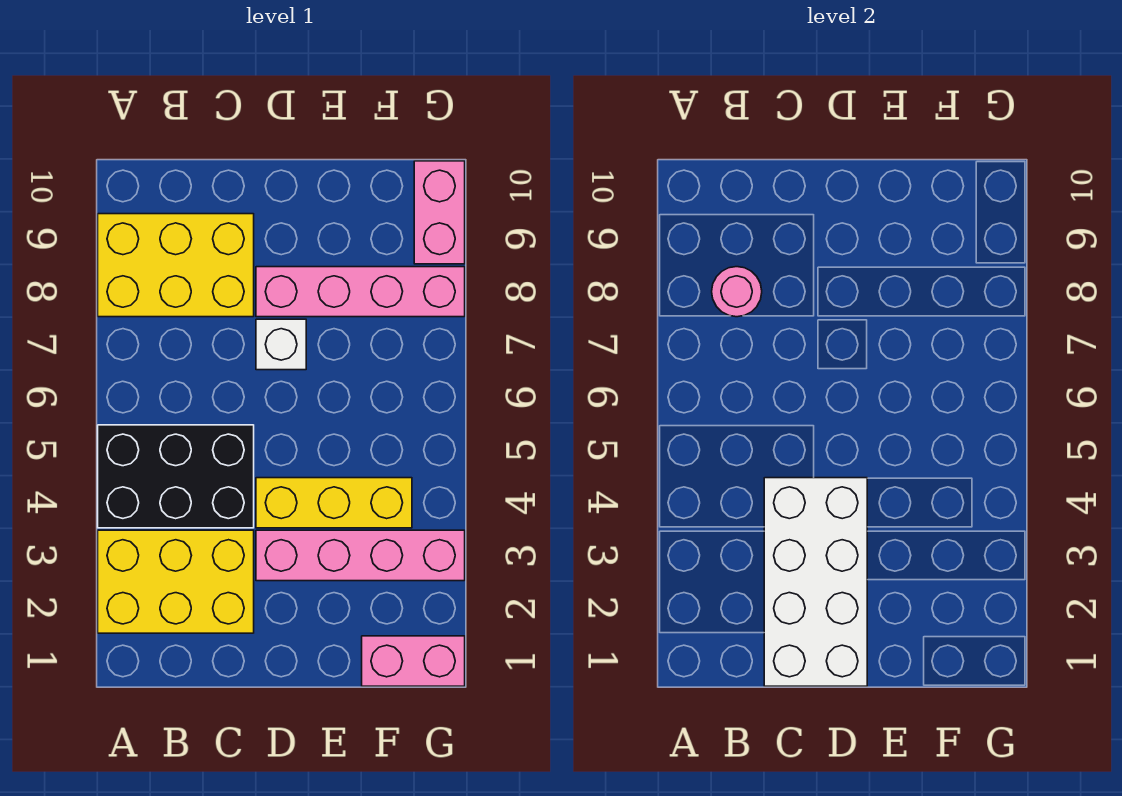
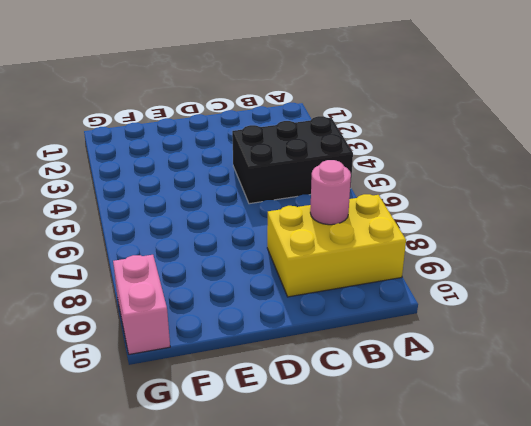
none -> yellow brick A2:C3 level 1
none -> pink brick D3:G3 level 1

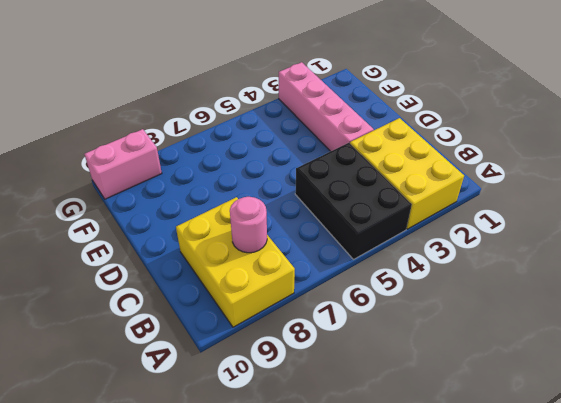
none -> yellow brick D4:F4 level 1
none -> white brick D7 level 1

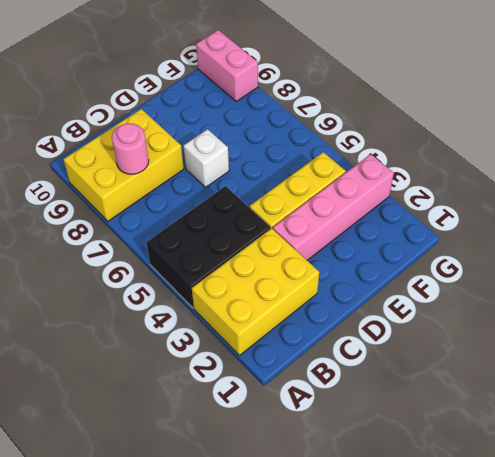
none -> pink brick D8:G8 level 1
none -> pink brick F1:G1 level 1

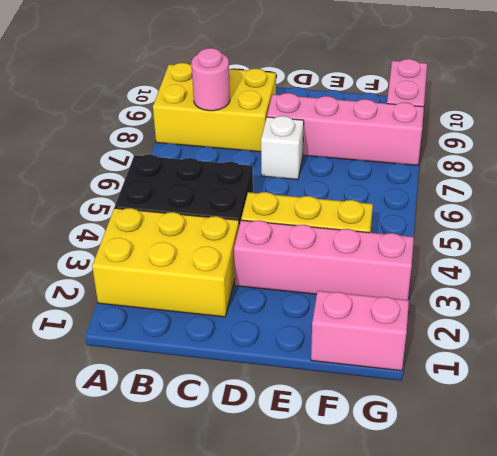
none -> white brick C1:D4 level 2

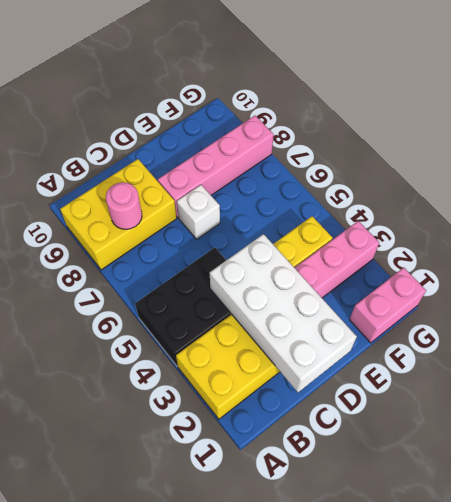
none -> pink brick G9:G10 level 1

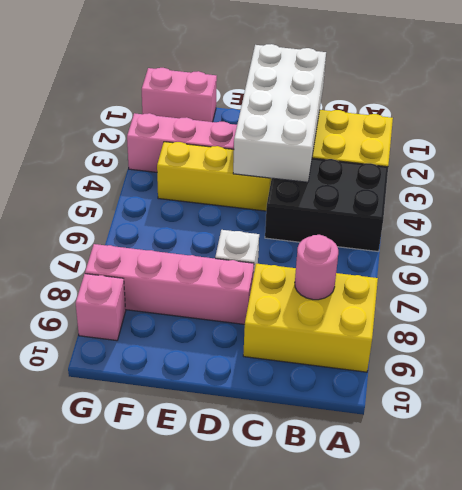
pink brick G9 level 1 -> pink brick G9:G10 level 1

